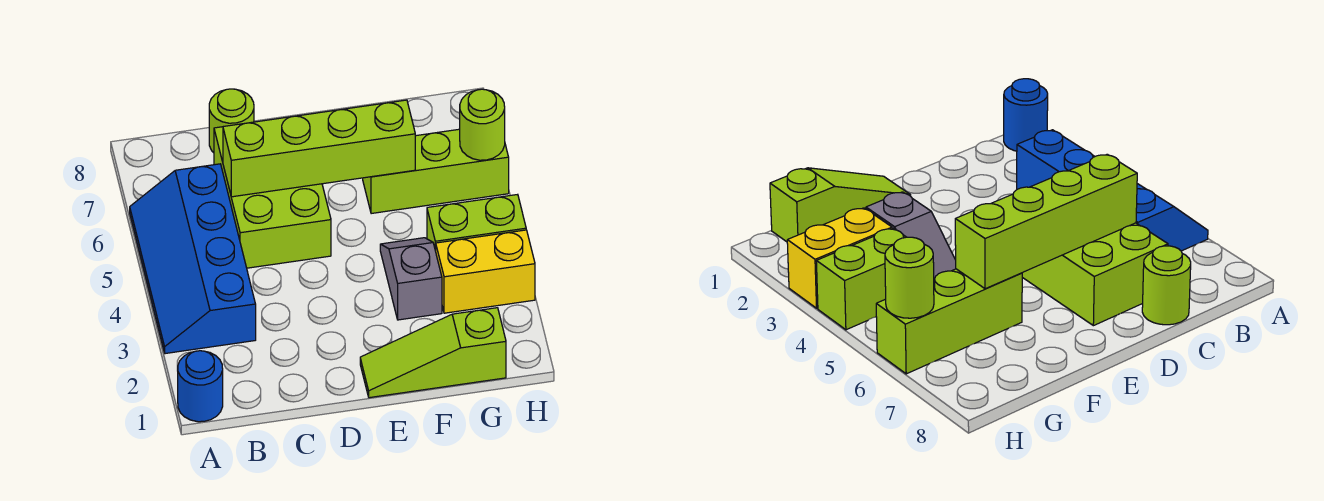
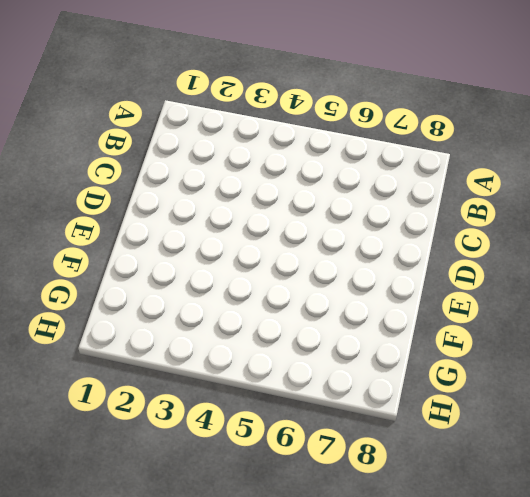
none -> blue round brick A1 level 1
none -> blue slope A3:B6 level 1 top B

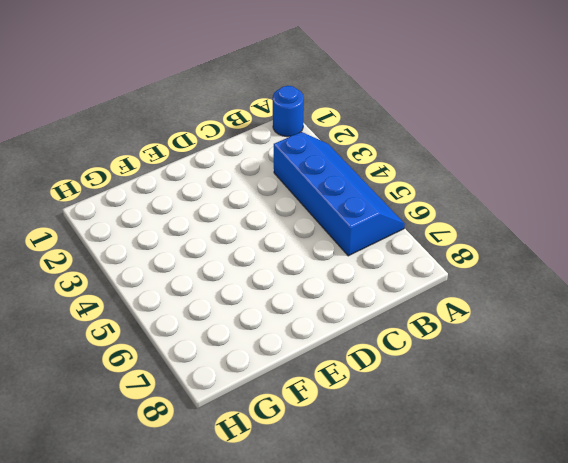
none -> lime brick C5:D7 level 1
none -> lime round brick C8 level 1

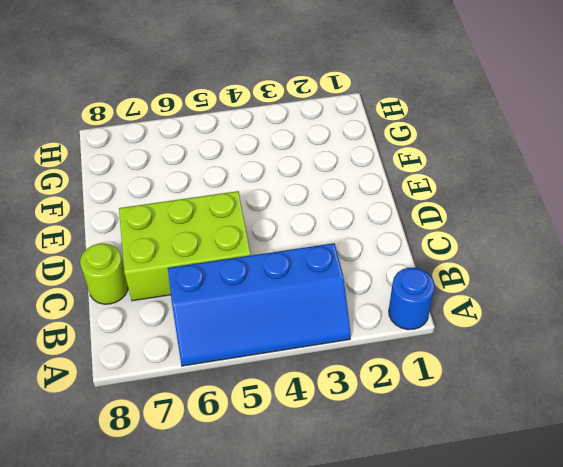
none -> lime slope E1:G1 level 1 top G
none -> grey slope F3:F4 level 1 top 3

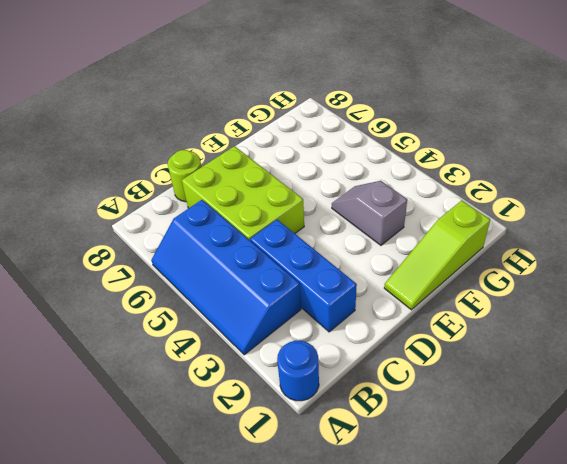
blue brick C2:C4 level 1 -> none
none -> lime brick F6:H6 level 1
none -> yellow brick G3:H3 level 1

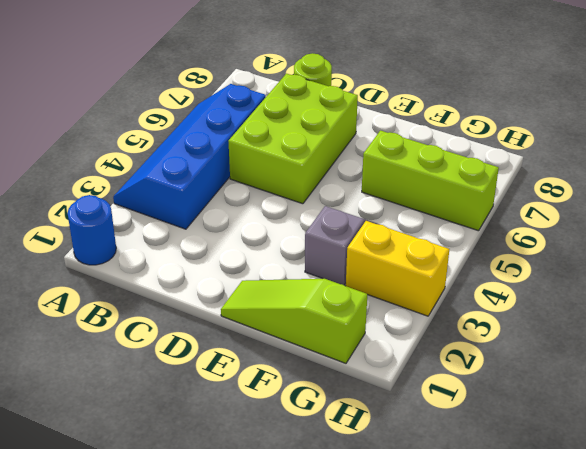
none -> lime brick G4:H4 level 1
none -> lime brick C6:F6 level 2

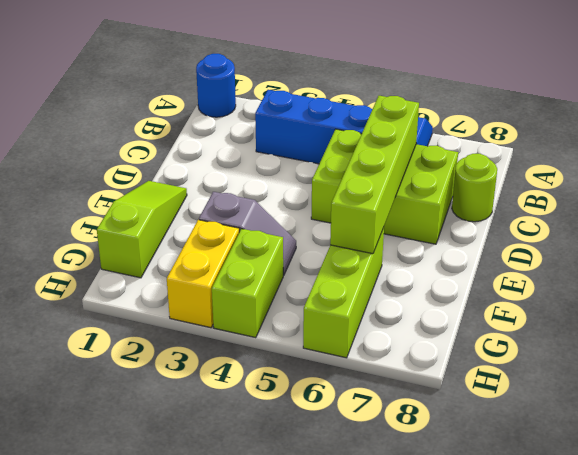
none -> lime round brick H6 level 2

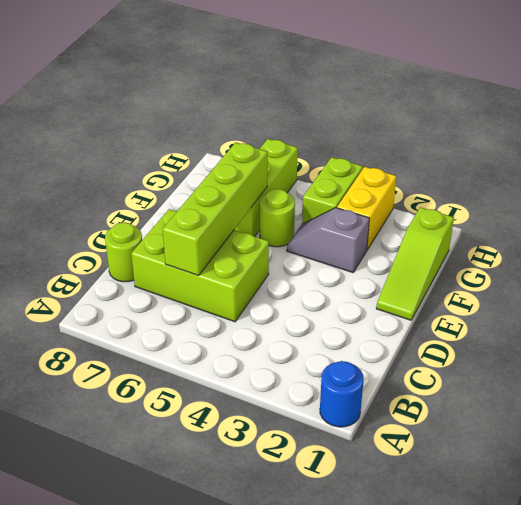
lime round brick F5 level 1 -> lime round brick H6 level 2
none -> blue slope A3:B6 level 1 top B

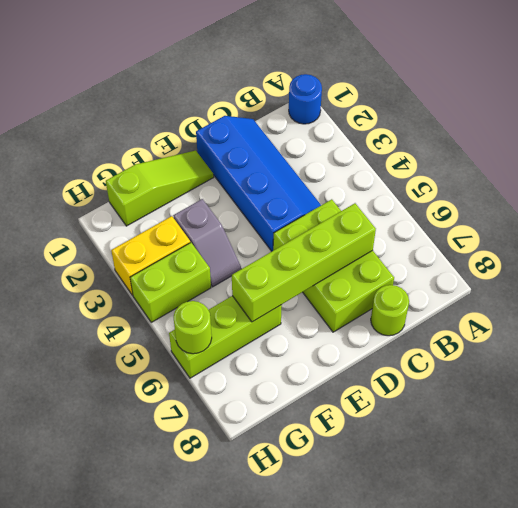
blue slope C1:D4 level 1 top D -> blue slope A3:B6 level 1 top B

